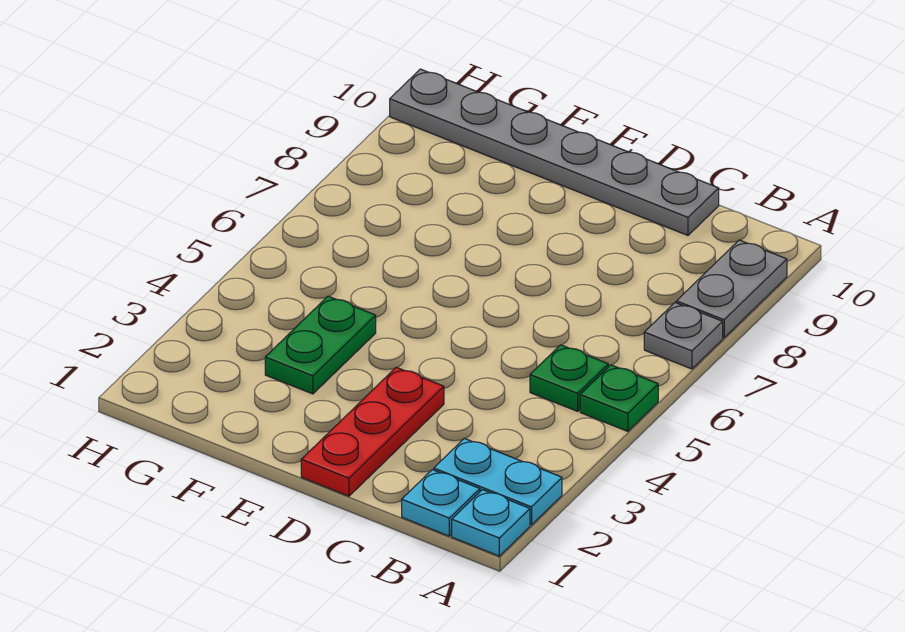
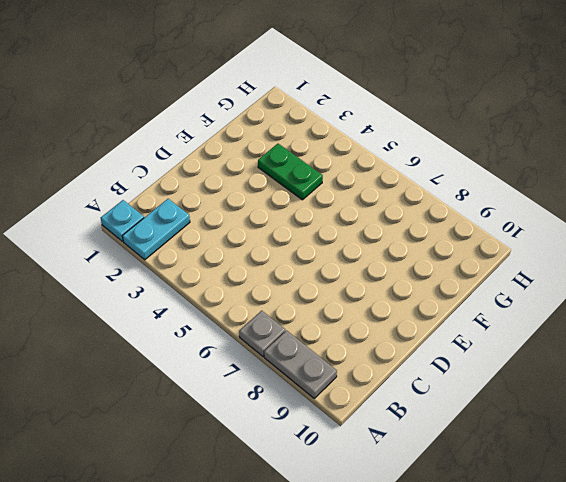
none -> green plate A5 level 1
none -> cyan plate B1 level 1

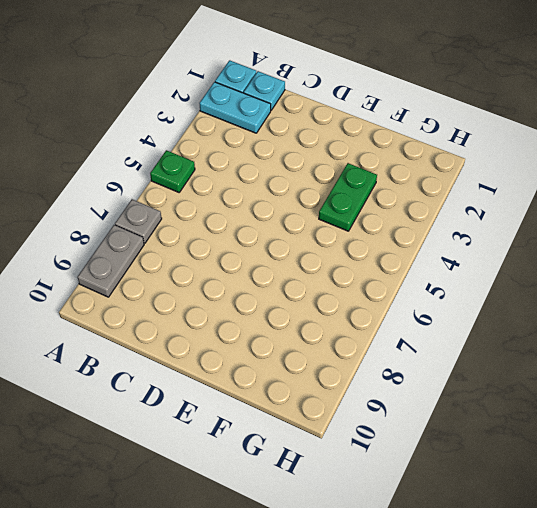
none -> green plate B5 level 1
none -> grey plate C10:H10 level 1

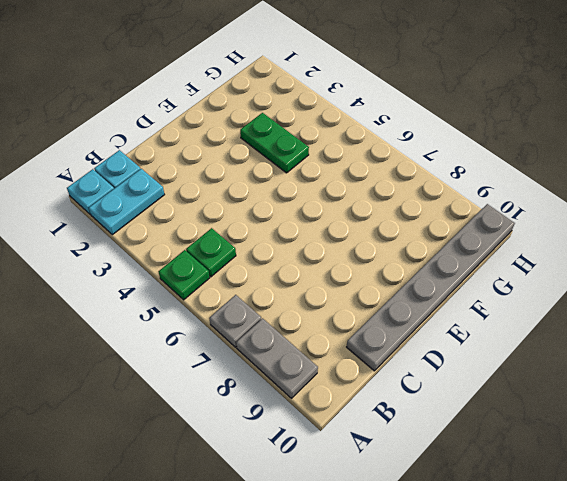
none -> red plate D1:D3 level 1

